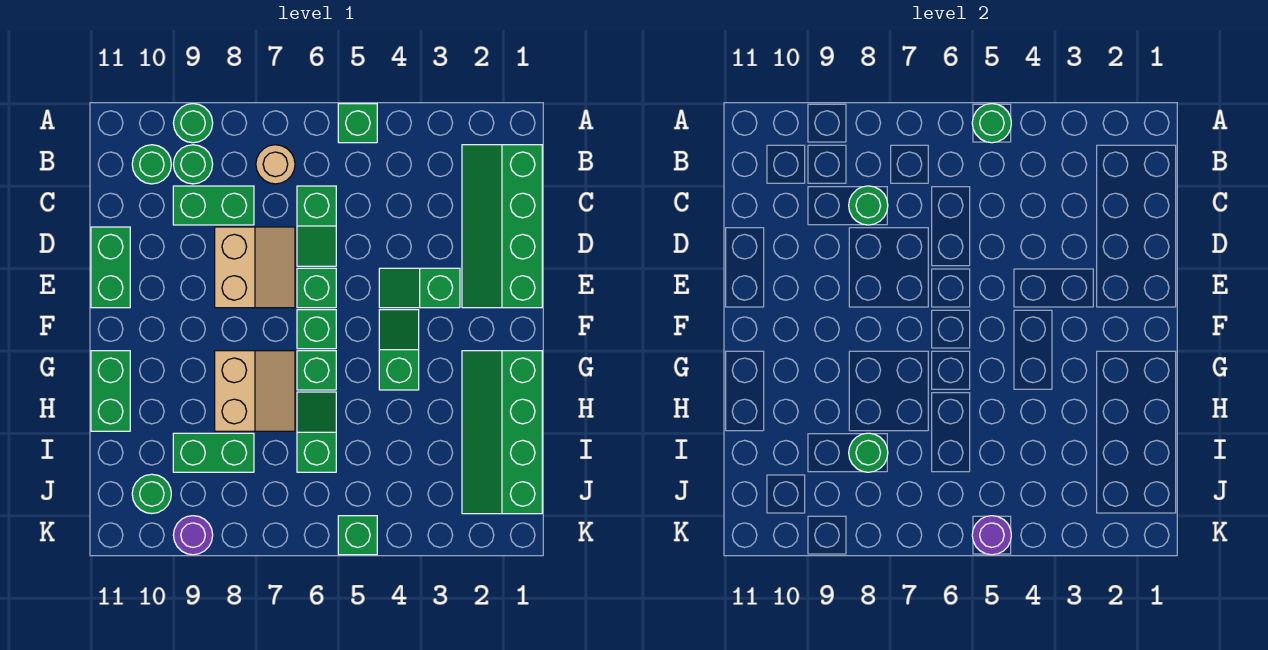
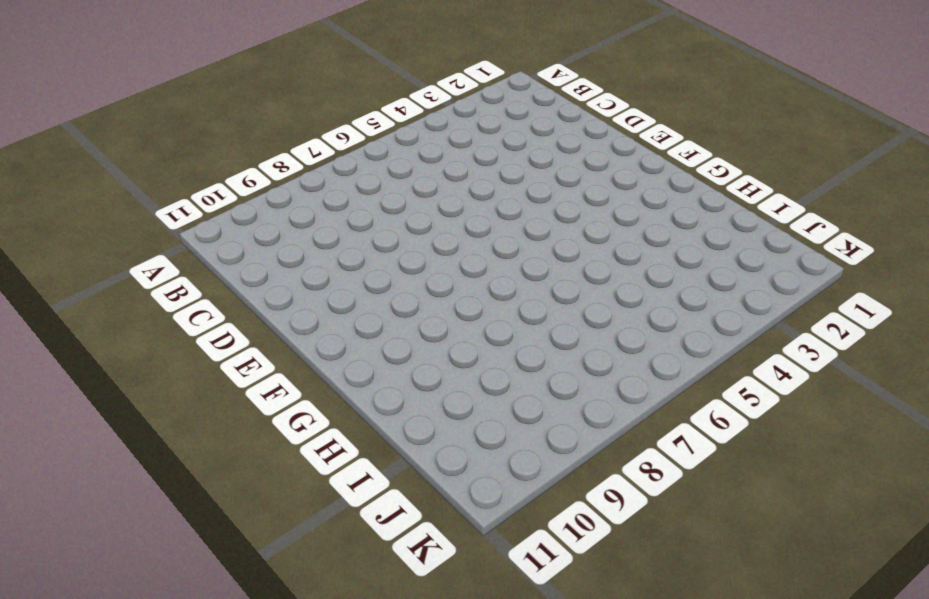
none -> green brick A5 level 1
none -> green round brick A9 level 1
none -> green slope B1:E2 level 1 top 1

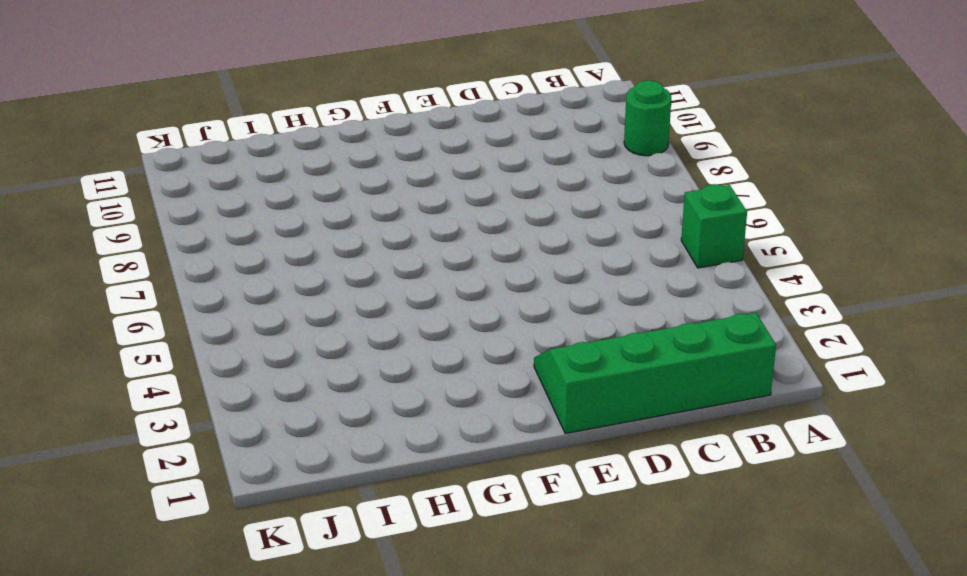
none -> tan round brick B7 level 1
none -> green round brick B9 level 1
none -> green round brick B10 level 1

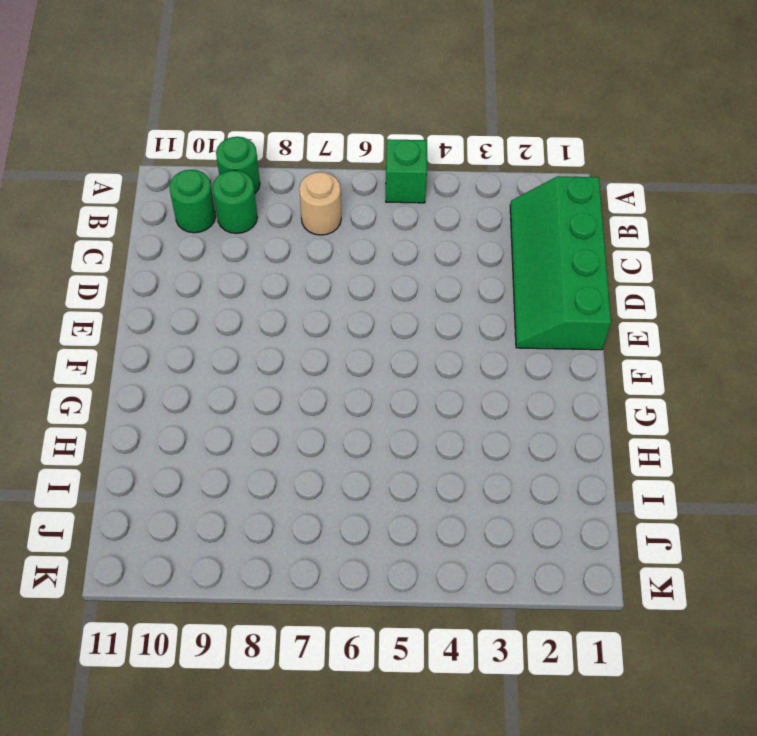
none -> green slope C6:D6 level 1 top C
none -> green brick C8:C9 level 1
none -> tan slope D7:E8 level 1 top 8

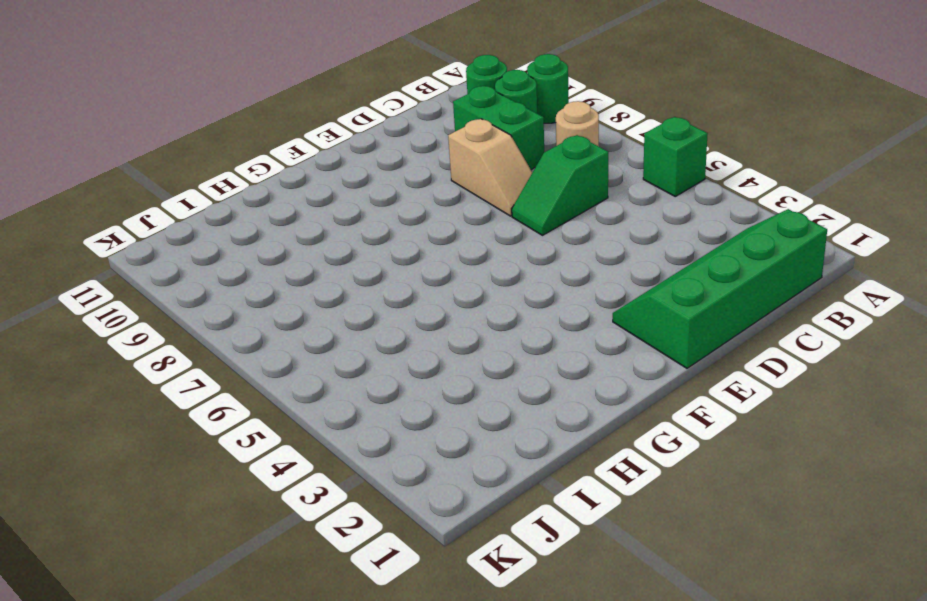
tan slope D7:D8 level 1 top 8 -> tan slope D7:E8 level 1 top 8
none -> green brick D11:E11 level 1
none -> green slope E3:E4 level 1 top 3
none -> green brick E6 level 1

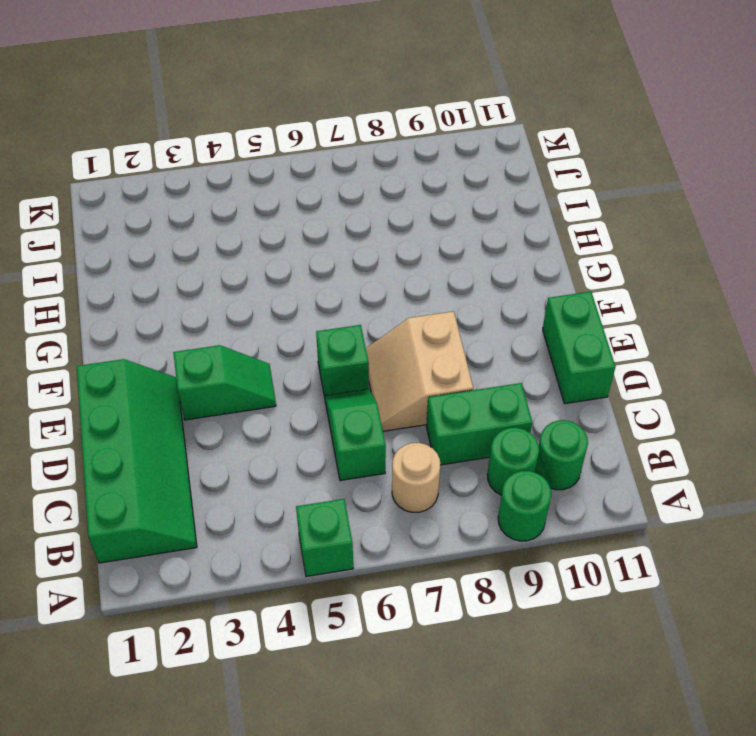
none -> green slope F4:G4 level 1 top G
none -> green brick F6 level 1
none -> green slope G1:J2 level 1 top 1

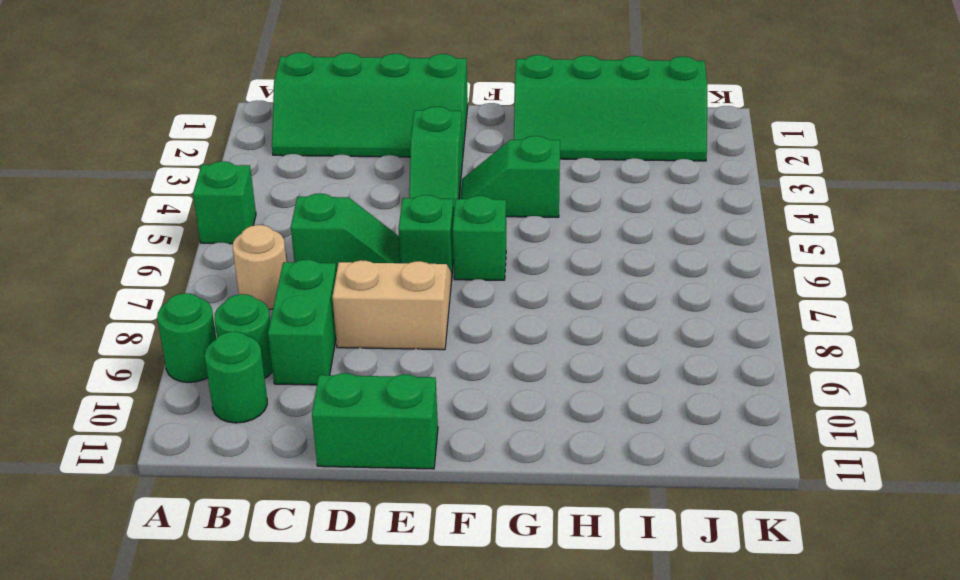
none -> green brick G6 level 1
none -> tan slope G7:H8 level 1 top 8
none -> green brick G11:H11 level 1

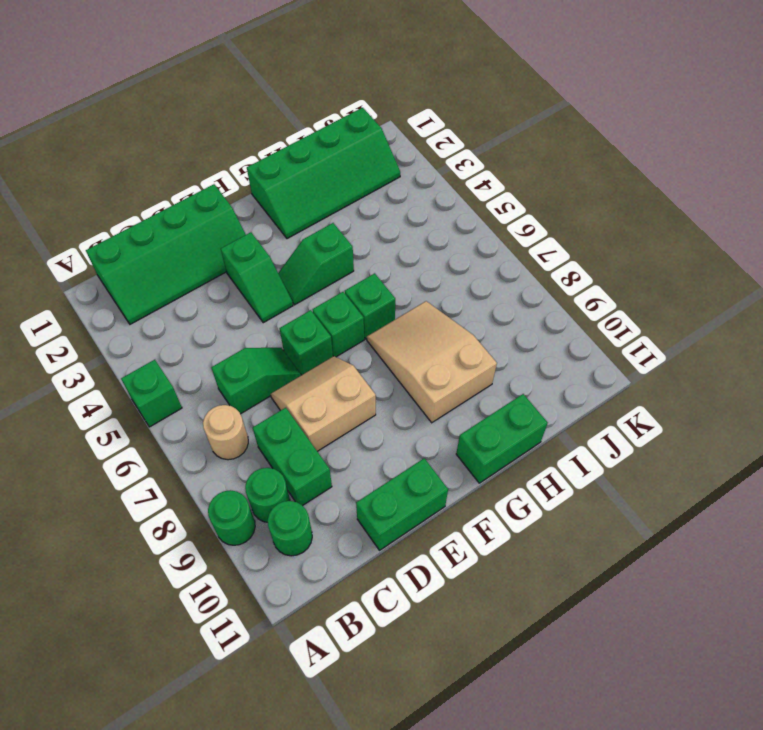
tan slope G7:H9 level 1 top 9 -> tan slope G7:H8 level 1 top 8
none -> green slope H6:I6 level 1 top I
none -> green brick I8:I9 level 1
none -> green round brick J10 level 1

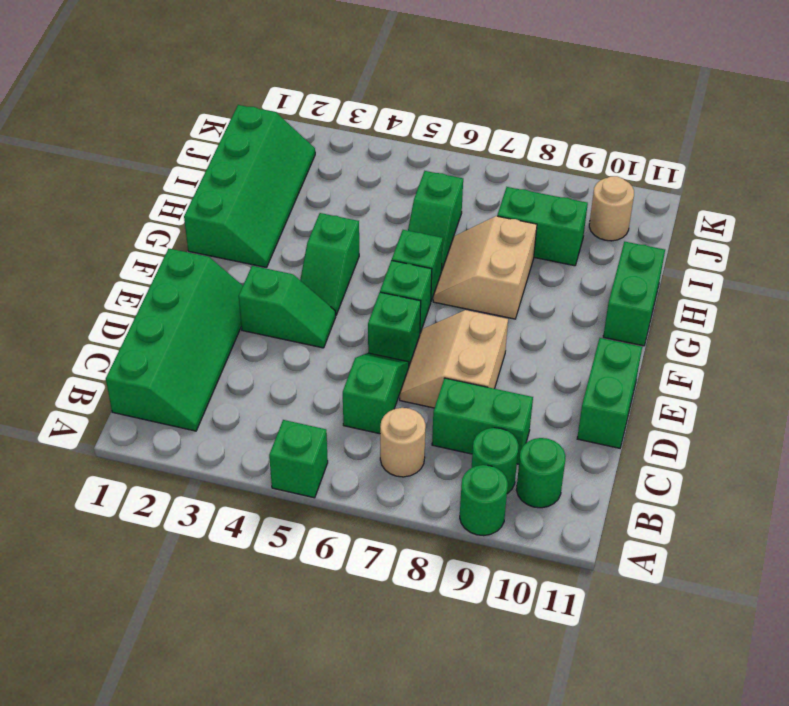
tan round brick J10 level 1 -> green round brick J10 level 1
none -> green brick K5 level 1
none -> purple round brick K9 level 1
none -> green round brick A5 level 2

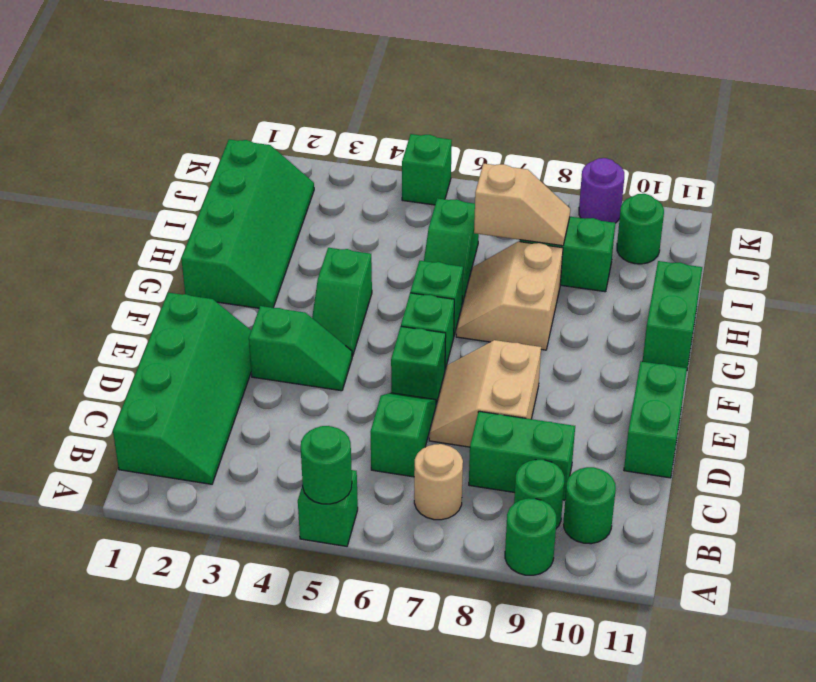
tan slope I7:I8 level 2 top 7 -> green round brick I8 level 2
none -> green round brick C8 level 2
none -> purple round brick K5 level 2

